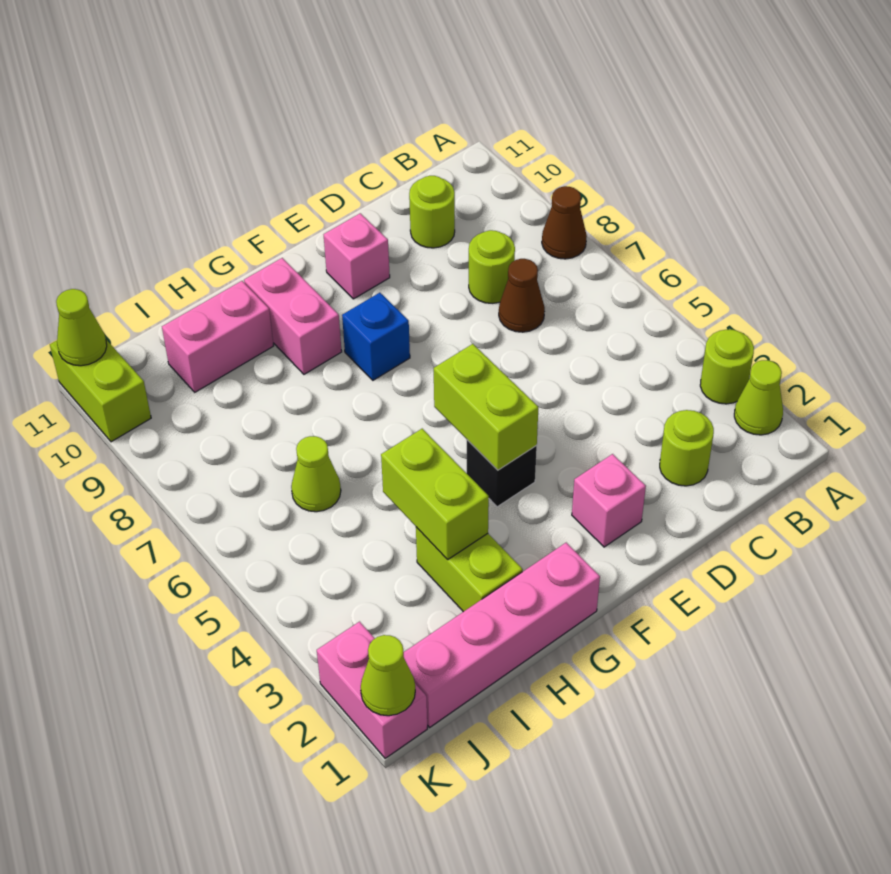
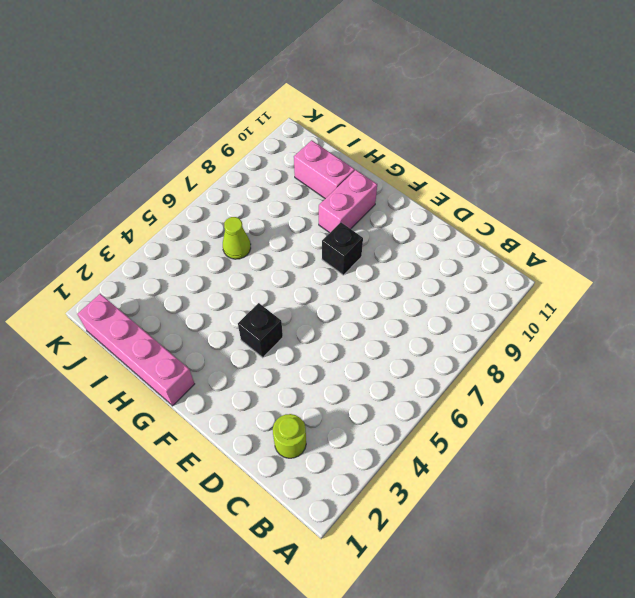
black brick F8 level 1 -> blue brick F8 level 1
none -> lime cone A2 level 1
none -> lime round brick A3 level 1
none -> brown cone A8 level 1

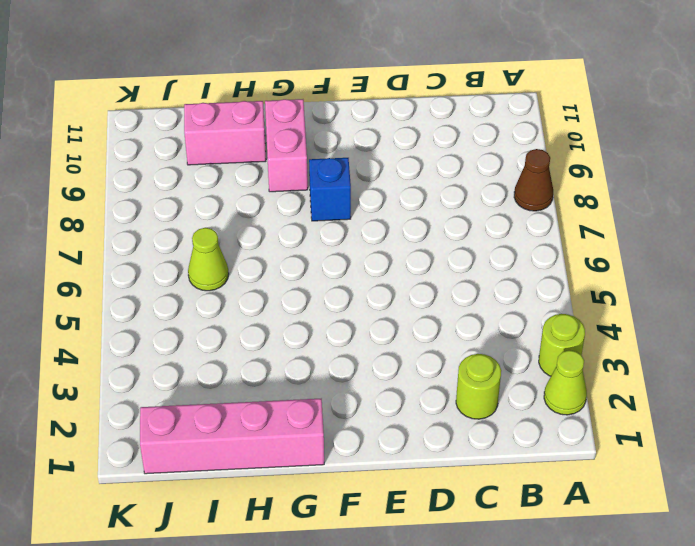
none -> brown cone C7 level 1
none -> lime round brick C8 level 1
none -> lime round brick C10 level 1

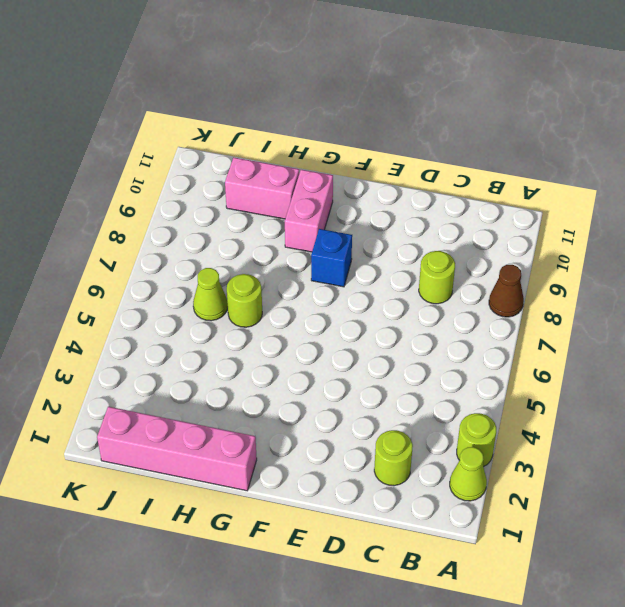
lime round brick H6 level 1 -> lime round brick C10 level 1
none -> brown cone C7 level 1
none -> pink brick E2 level 1
none -> pink brick E10 level 1

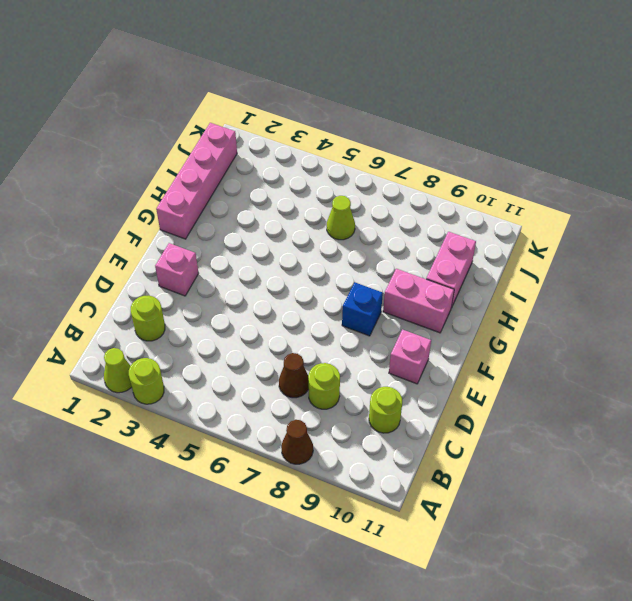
none -> black brick F4 level 1
none -> lime brick H2:H3 level 1
none -> pink brick K1:K2 level 1

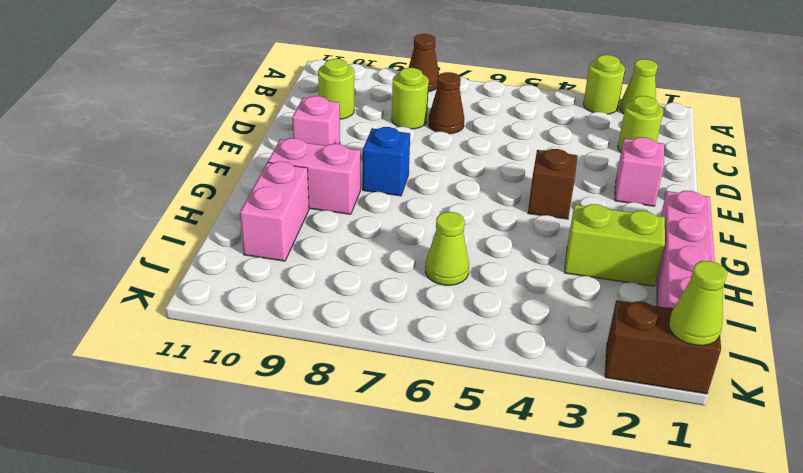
brown brick F4 level 1 -> black brick F4 level 1
brown brick K1:K2 level 1 -> pink brick K1:K2 level 1
none -> lime brick K10:K11 level 1
none -> lime brick F4:F5 level 2
none -> lime brick H3:H4 level 2

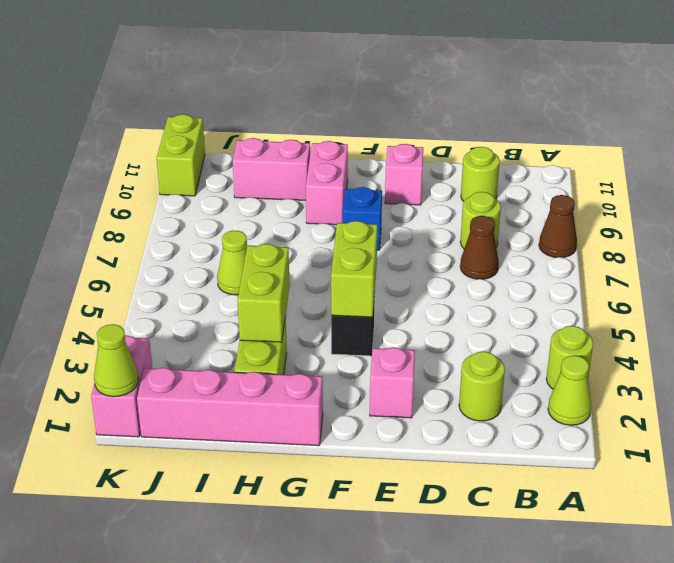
none -> lime cone K11 level 2

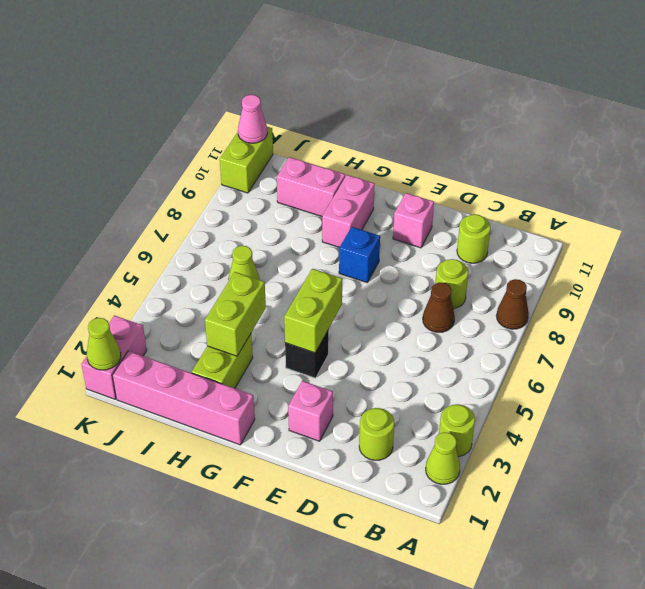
pink cone K11 level 2 -> lime cone K11 level 2

